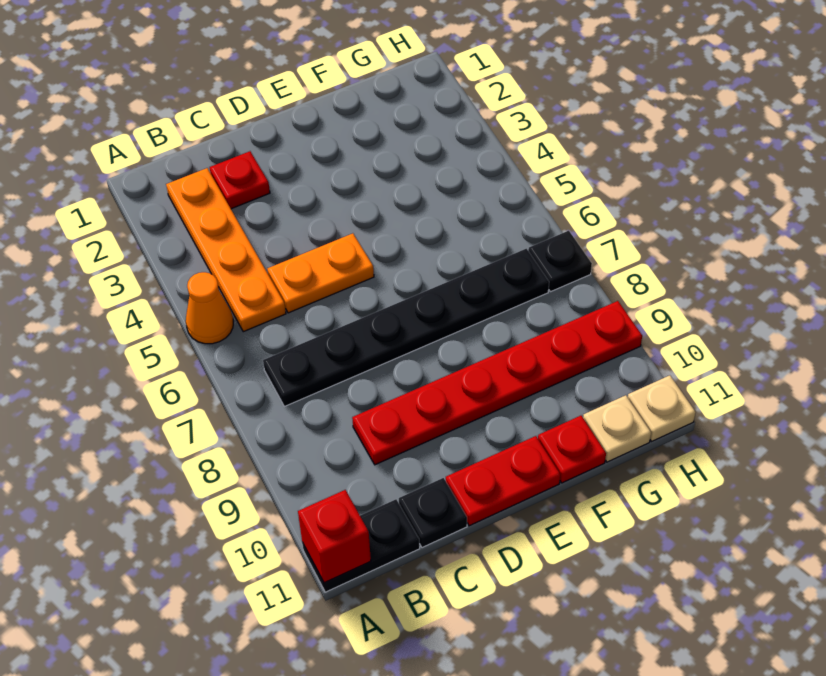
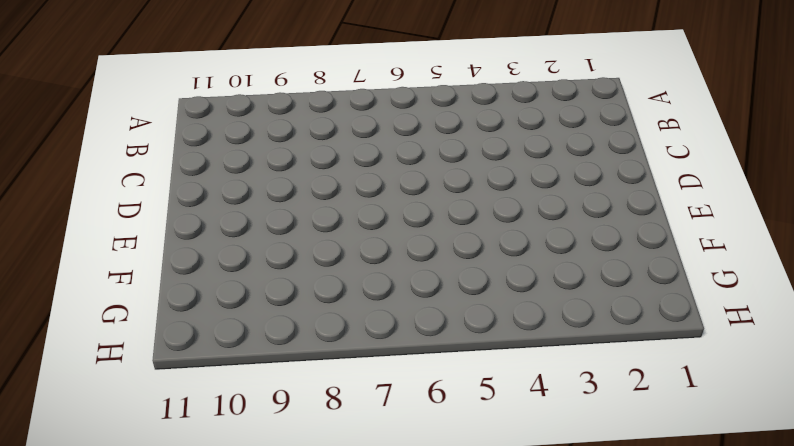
none -> orange cone A5 level 1
none -> black plate A11:B11 level 1
none -> orange plate B2:B5 level 1

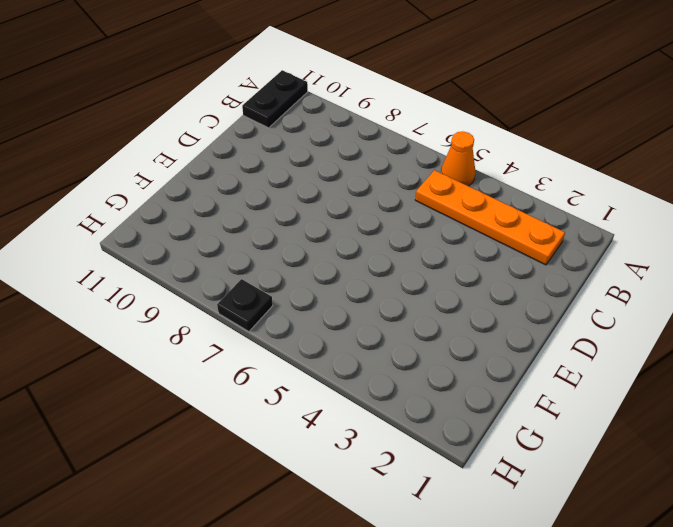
none -> black plate B7:G7 level 1
none -> red plate C2 level 1
none -> orange plate C5:D5 level 1

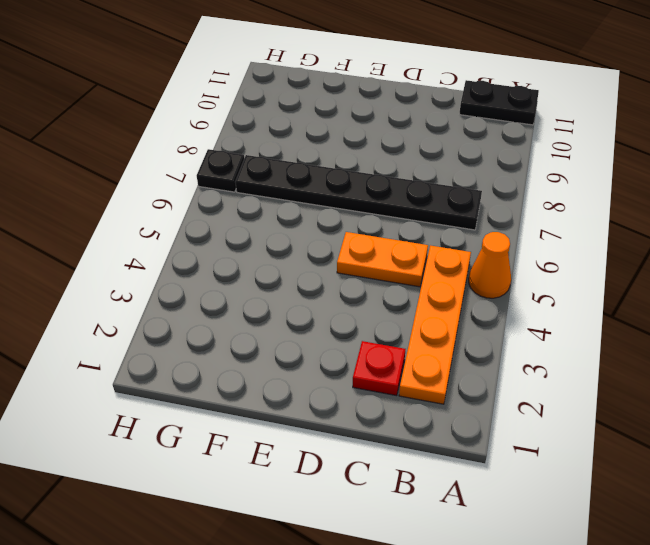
none -> red plate C9:H9 level 1
none -> black plate C11 level 1
none -> red plate D11:E11 level 1

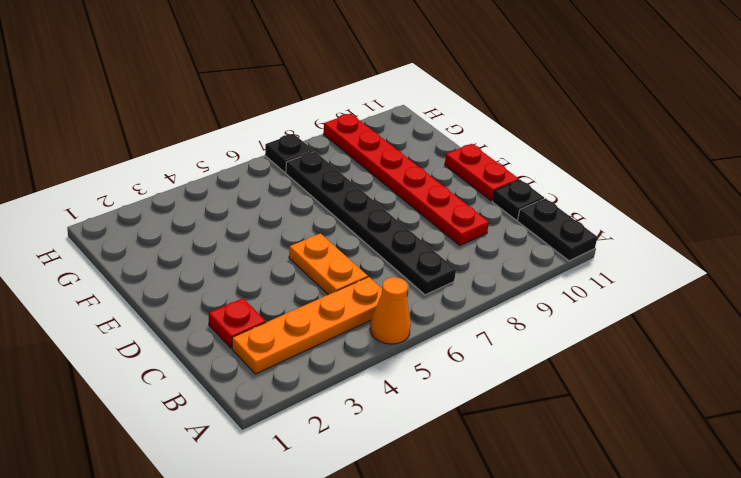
none -> red plate F11 level 1
none -> tan plate G11 level 1
none -> tan plate H11 level 1

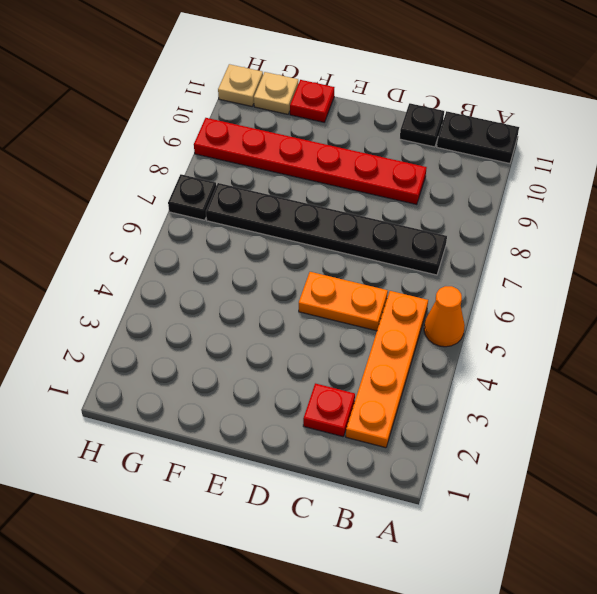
none -> red plate D11:E11 level 1
none -> red brick A11 level 2

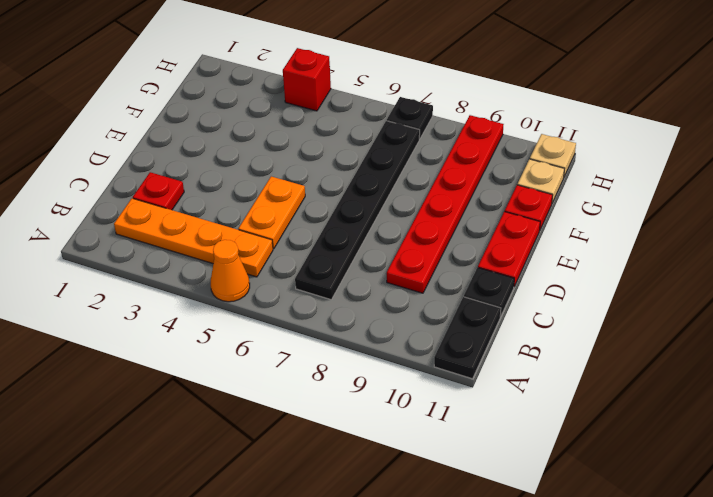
red brick H4 level 1 -> red brick A11 level 2

